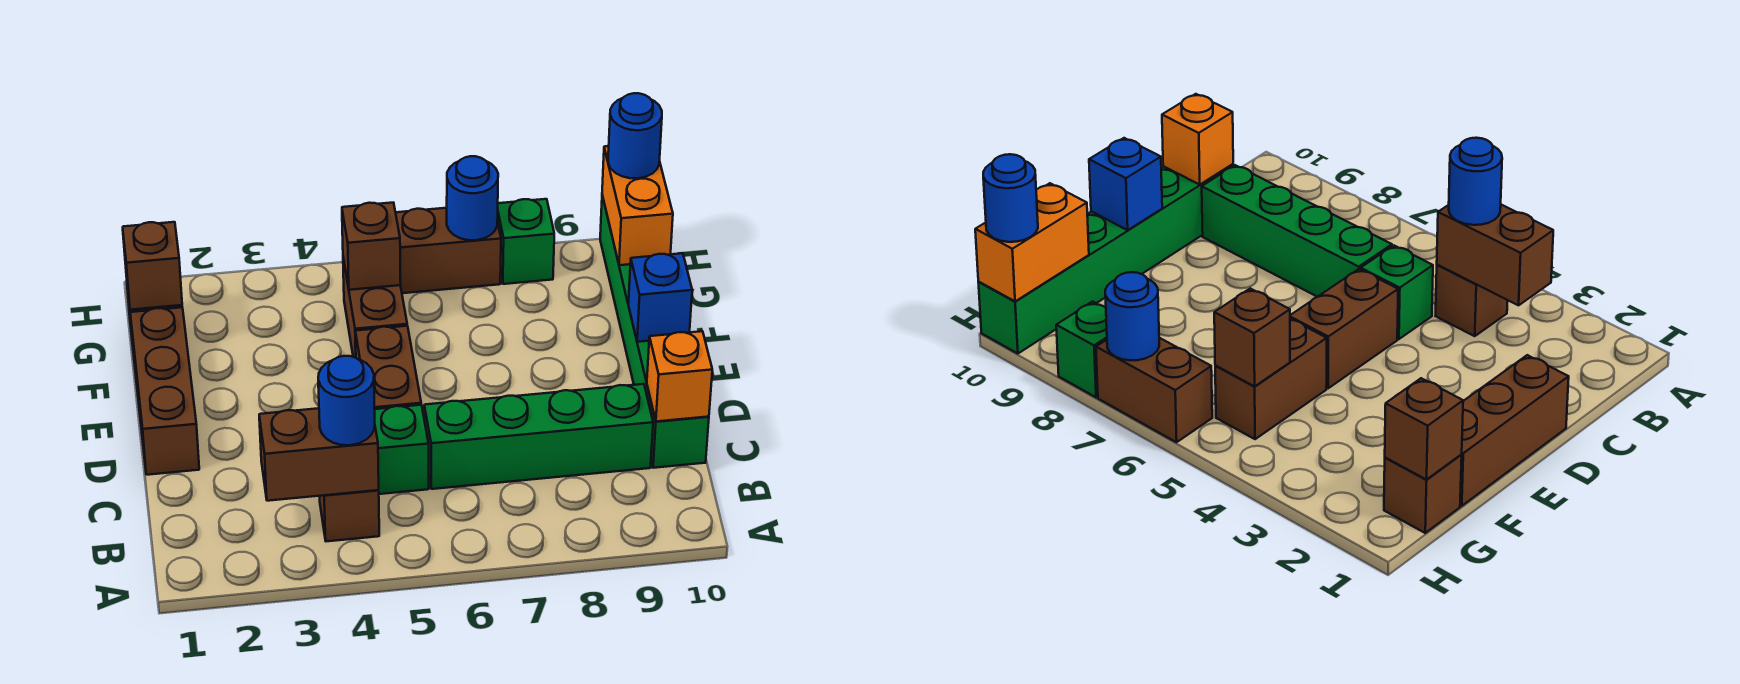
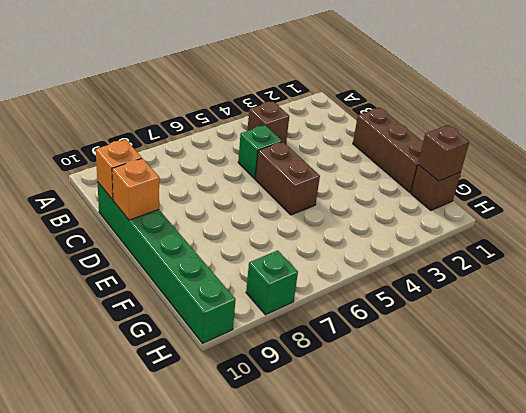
orange brick D10 level 2 -> none
none -> green brick C6:C9 level 1
none -> brown brick F5:G5 level 1
none -> brown brick H6:H7 level 1

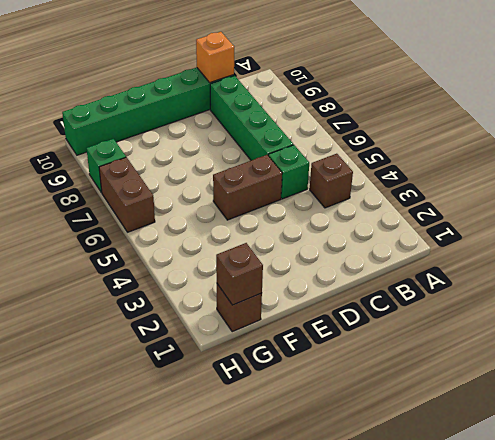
none -> brown brick D1:F1 level 1
none -> brown brick F5:G5 level 1
none -> brown brick B3:B4 level 2

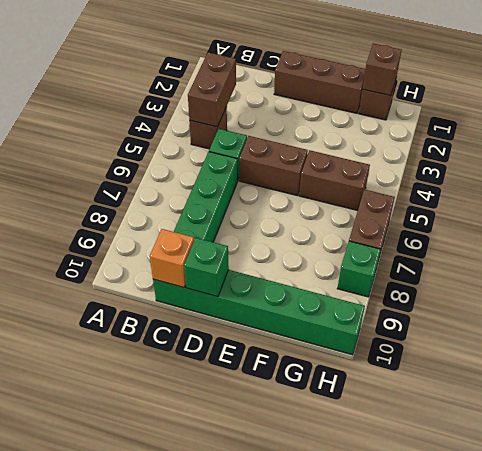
green brick D10 level 2 -> none
none -> blue brick E10 level 2
none -> brown brick G5 level 2
none -> orange brick G10:H10 level 2

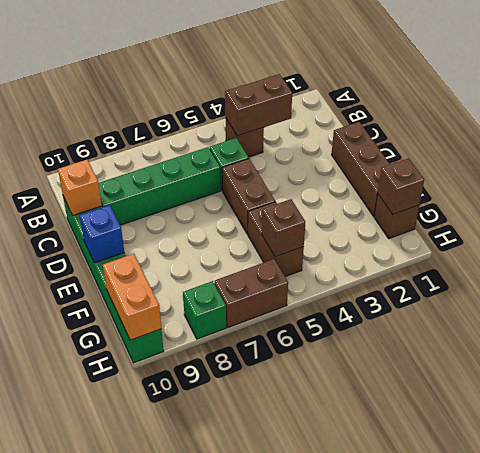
none -> blue round brick H7 level 2
none -> blue round brick B4 level 3
none -> blue round brick H10 level 3

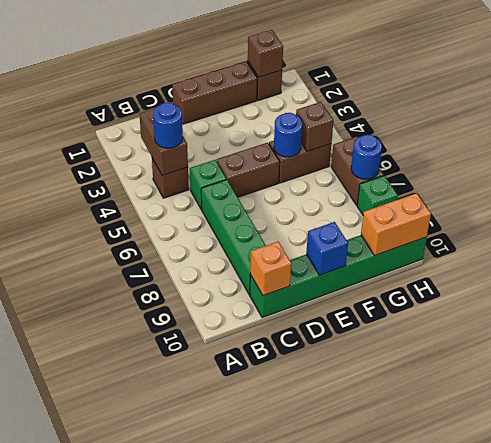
blue round brick F5 level 2 -> blue round brick H10 level 3

